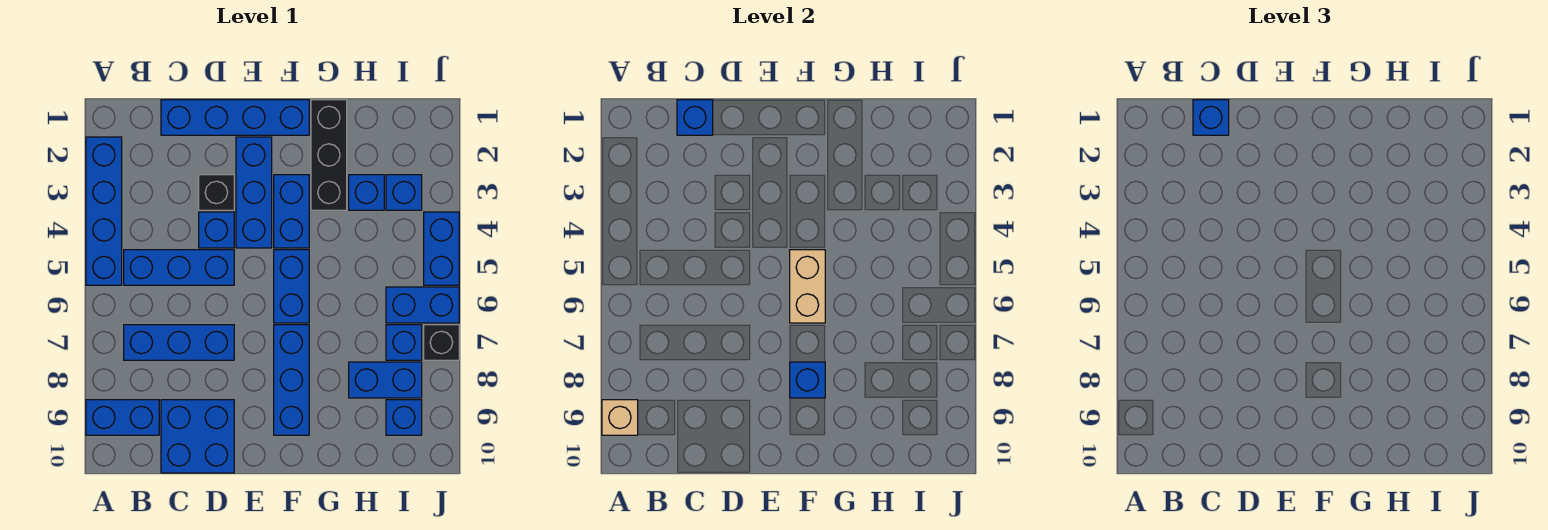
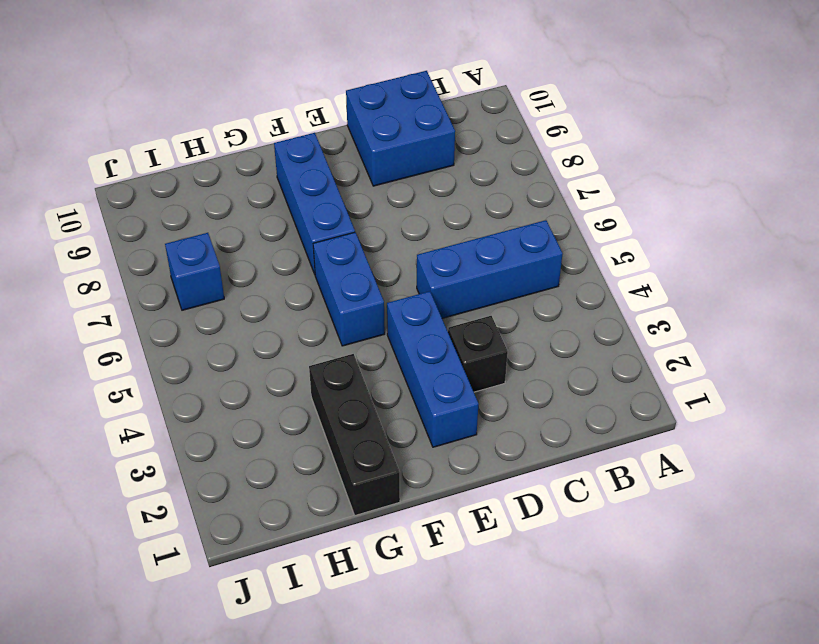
none -> blue brick A2:A5 level 1
none -> blue brick A9:B9 level 1
none -> blue brick B7:D7 level 1

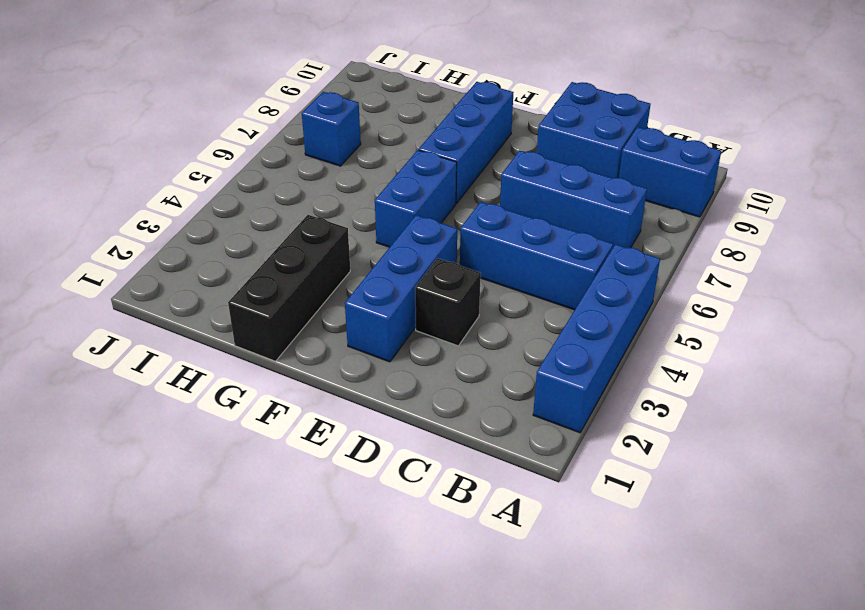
none -> blue brick C1:F1 level 1
none -> blue brick D4 level 1
none -> blue brick F3:F4 level 1

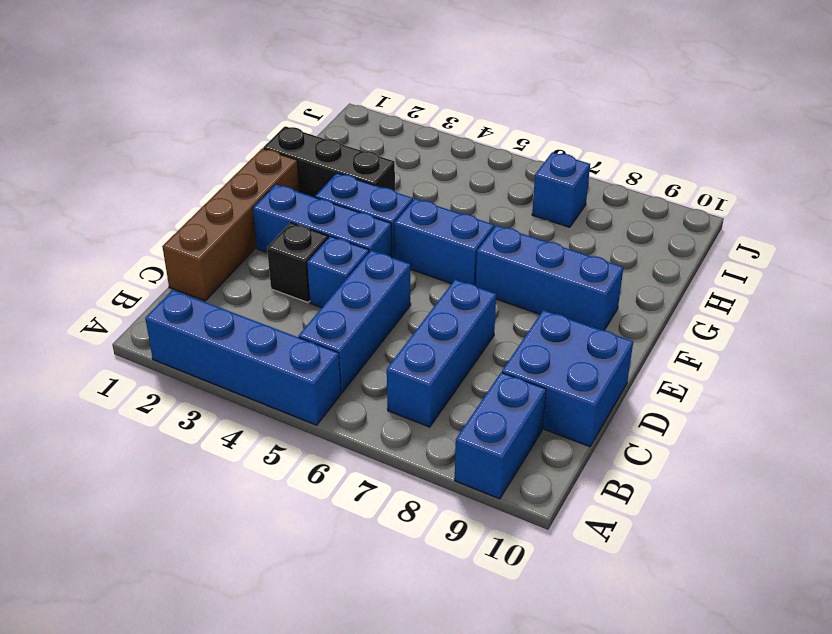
brown brick C1:F1 level 1 -> blue brick C1:F1 level 1
none -> blue brick H3 level 1
none -> blue brick H8:I8 level 1
none -> blue brick I3 level 1

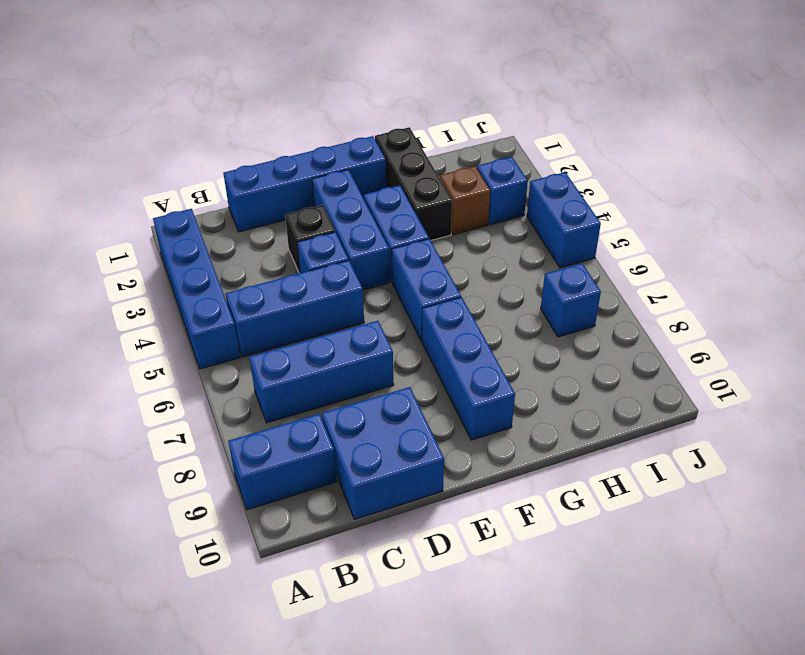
brown brick H3 level 1 -> blue brick H3 level 1
none -> blue brick H8:I8 level 1
none -> blue brick I6:J6 level 1
none -> blue brick I9 level 1

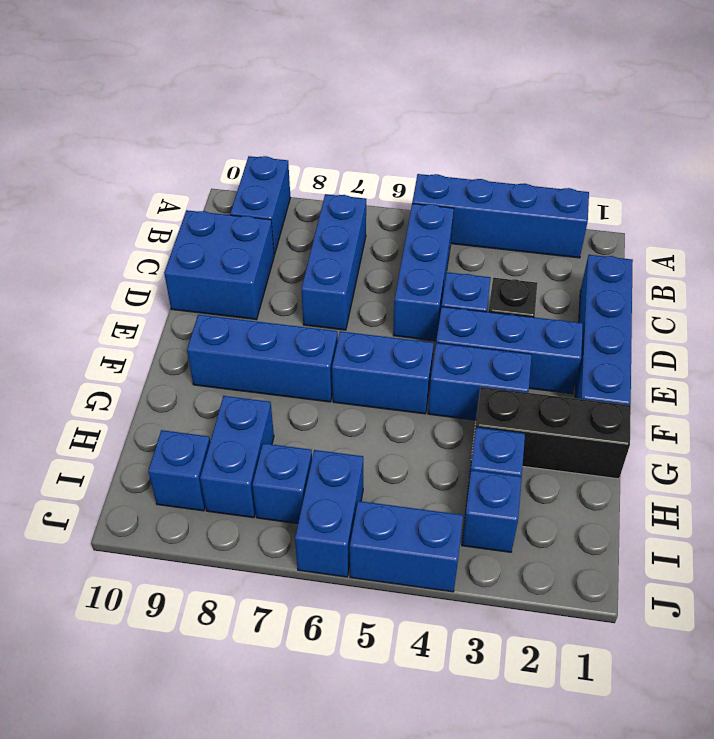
none -> black brick J7 level 1
none -> tan brick A9 level 2
none -> blue brick C1 level 2

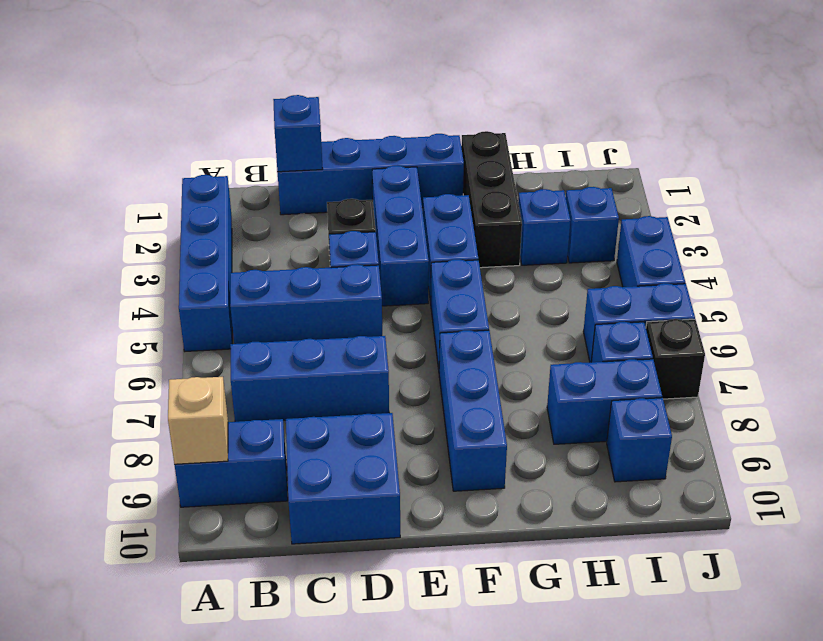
none -> tan brick F5:F6 level 2
none -> blue brick F8 level 2
none -> blue brick C1 level 3

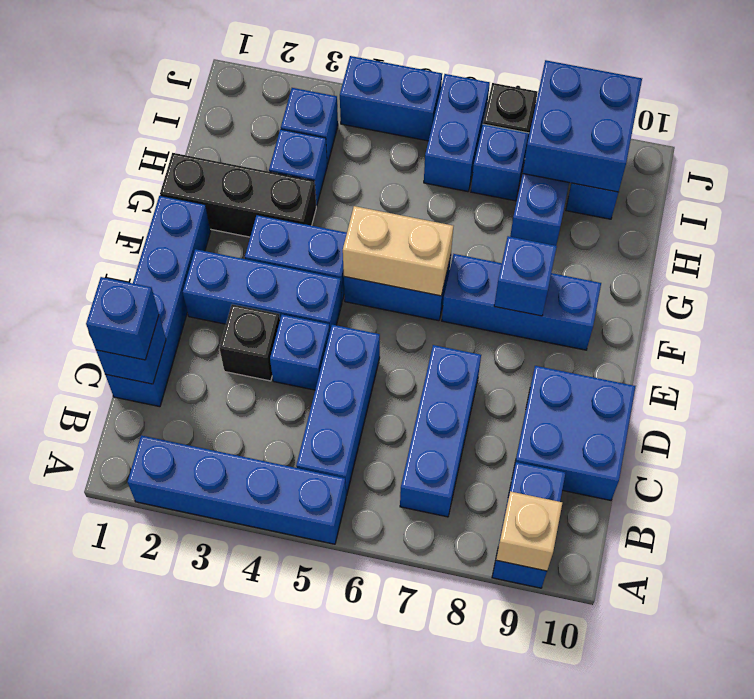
blue brick I8:J9 level 2 -> none

